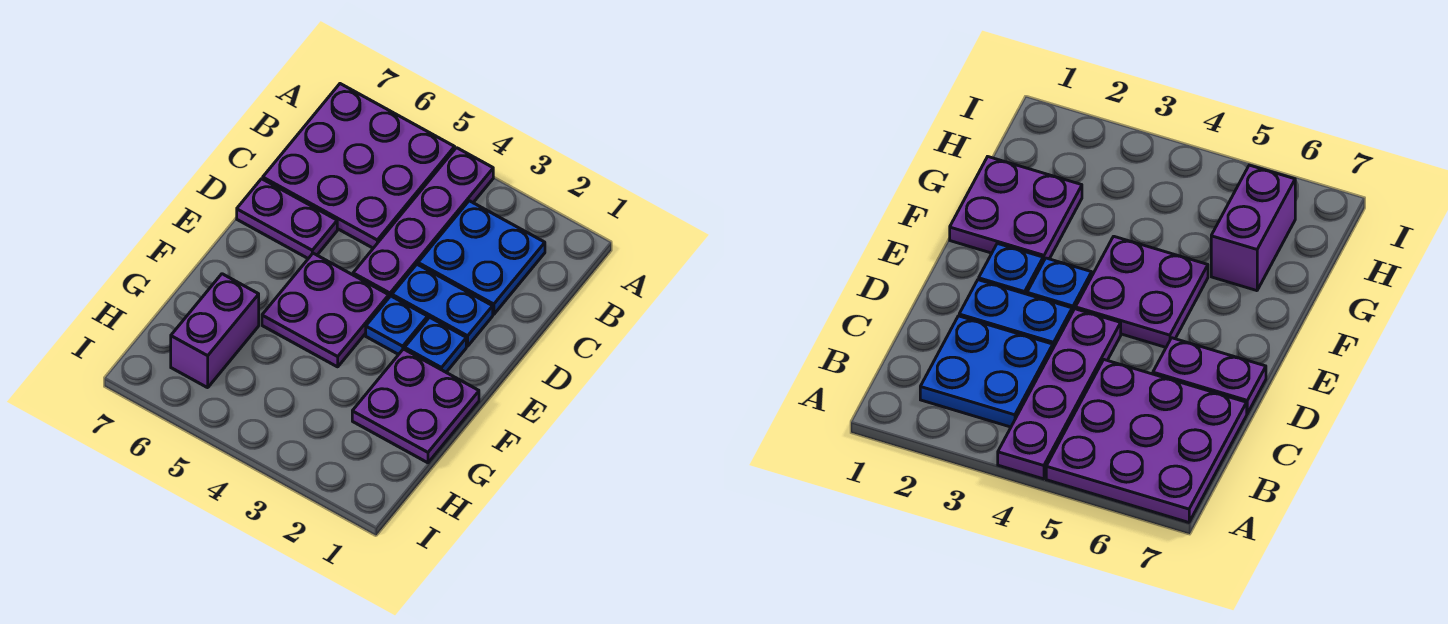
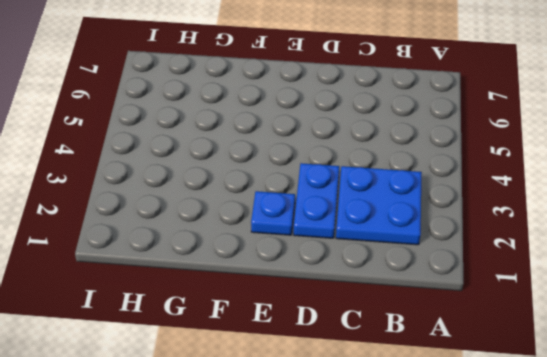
none -> purple plate A4:D4 level 1
none -> purple plate A5:C7 level 1

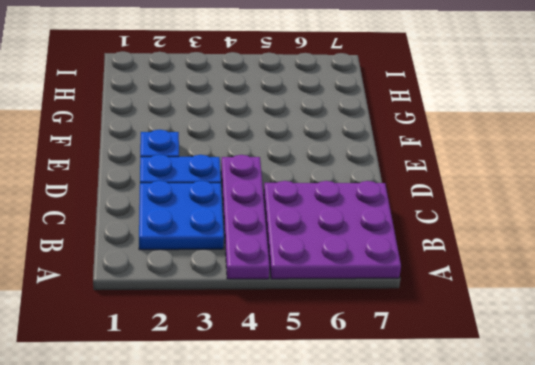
none -> purple plate D6:D7 level 1
none -> blue plate E3 level 1

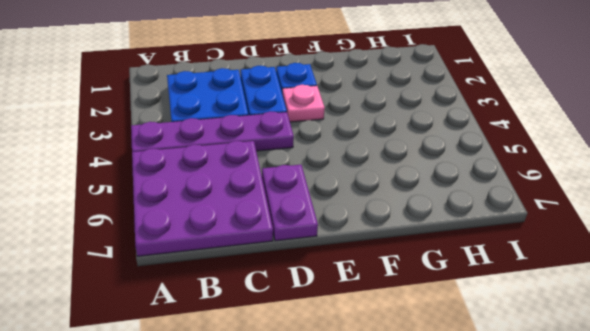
pink plate E3 level 1 -> blue plate E3 level 1
none -> purple plate E4:F5 level 1
none -> purple plate F1:G2 level 1

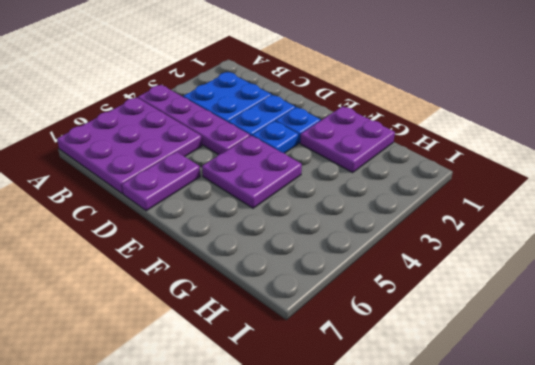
none -> purple brick G6:H6 level 1

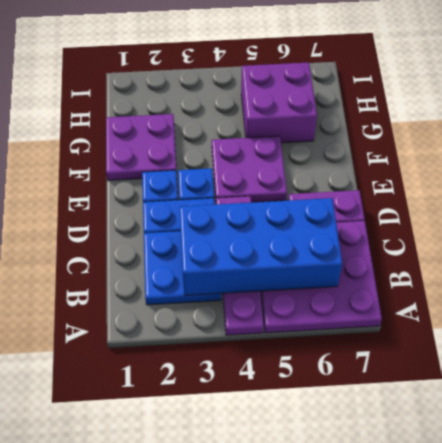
blue brick B3:C6 level 2 -> none
purple brick G5:H6 level 1 -> purple brick G6:H6 level 1

